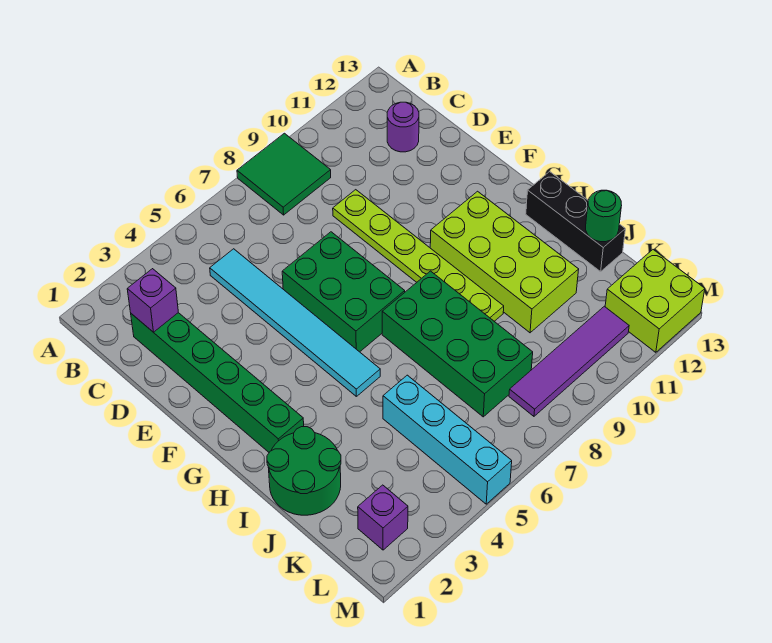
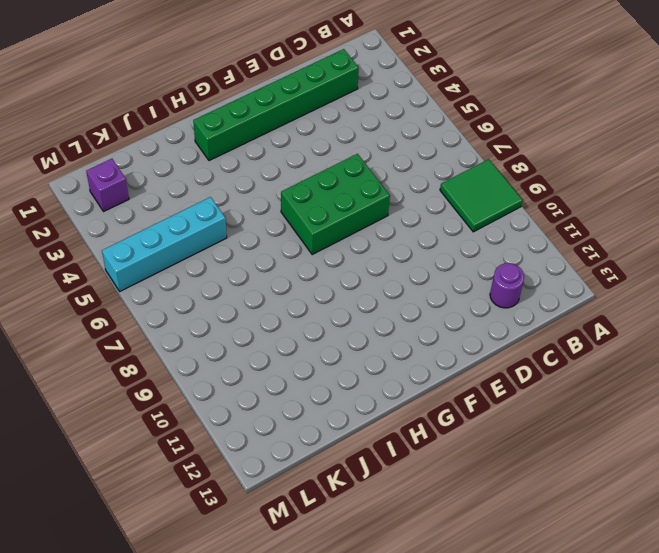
none -> cyan tile C5:H5 level 1
none -> lime plate D9:I9 level 1
none -> lime brick G10:J11 level 1

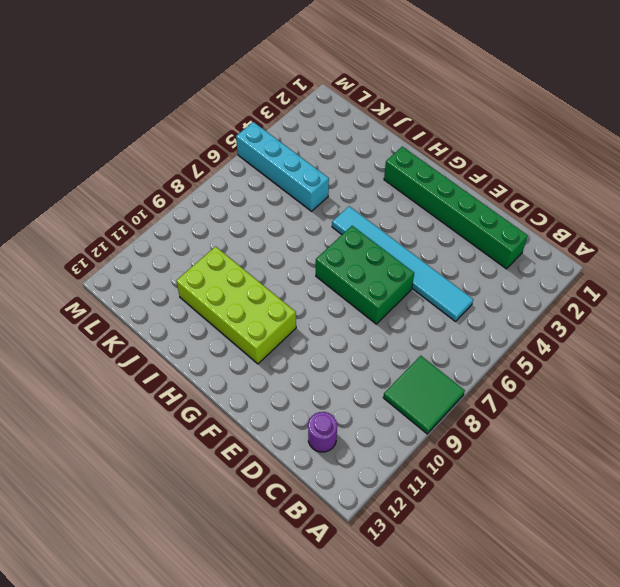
none -> lime plate D9:I9 level 1
none -> green brick H7:K8 level 1
none -> black brick H13:J13 level 1

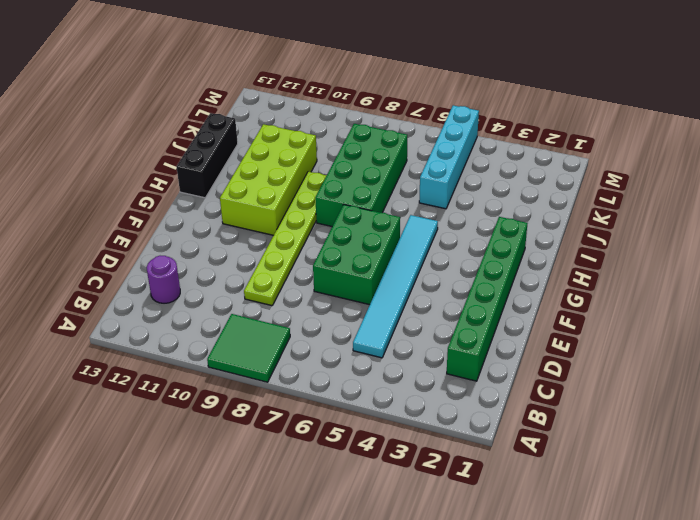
none -> green round brick I1:J2 level 1
none -> purple brick L2 level 1
none -> purple tile L8:L11 level 1

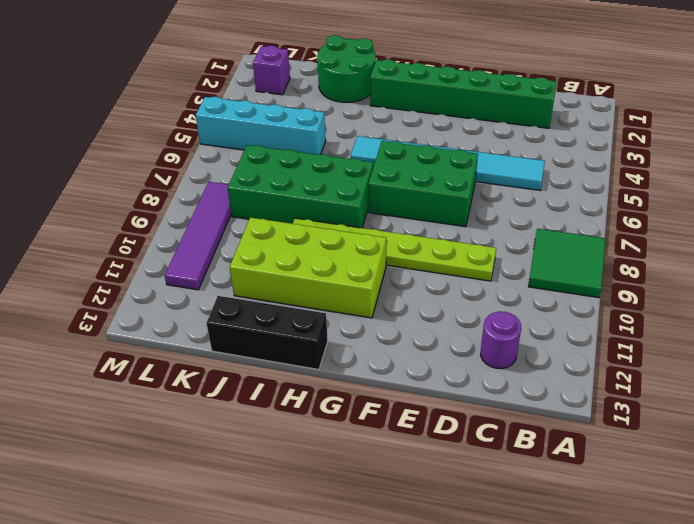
none -> lime brick L12:M13 level 1
none -> purple brick C2 level 2
none -> green round brick J13 level 2

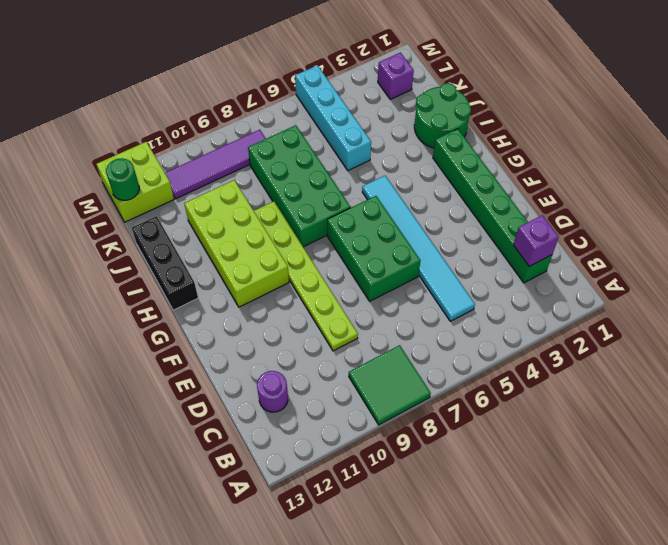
green round brick L13 level 2 -> green round brick J13 level 2

